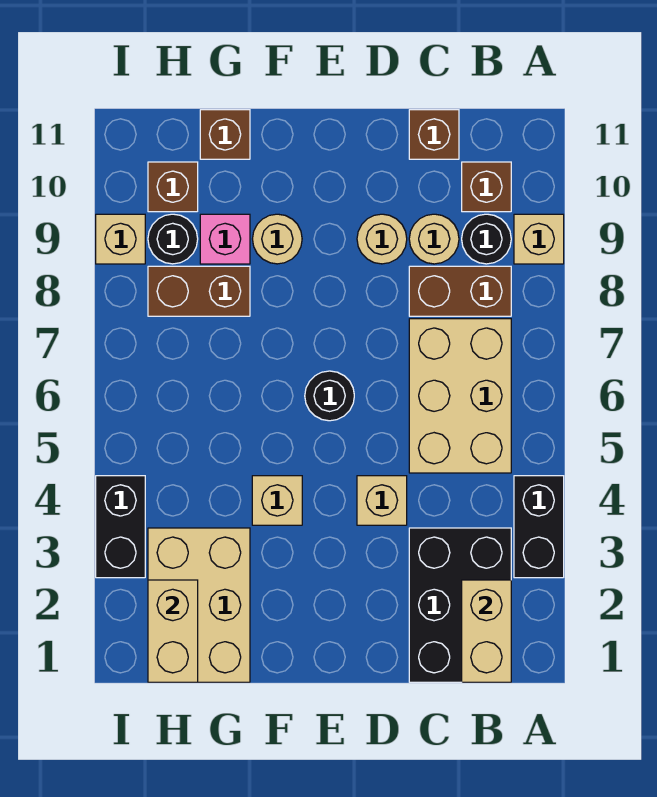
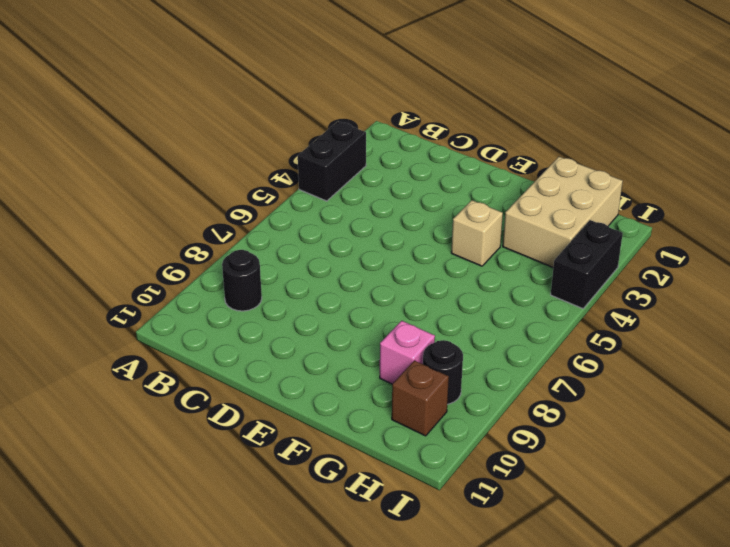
none -> tan brick A9 level 1
none -> black brick B1:C3 level 1
none -> tan brick B5:C7 level 1

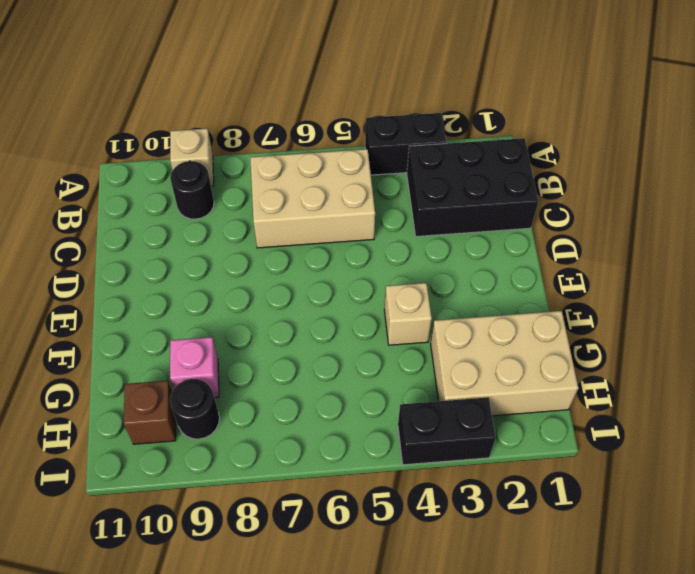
none -> brown brick B8:C8 level 1
none -> brown brick B10 level 1
none -> tan round brick C9 level 1

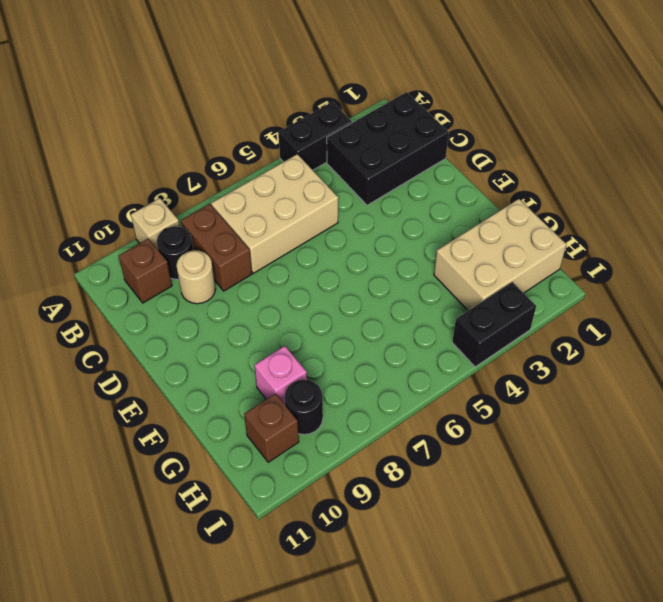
none -> brown brick C11 level 1
none -> tan brick D4 level 1
none -> tan round brick D9 level 1

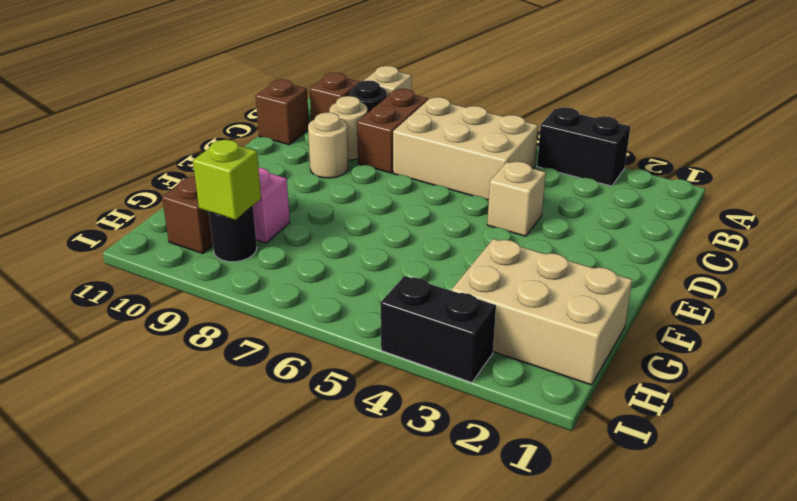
lime brick H9 level 2 -> none
none -> black brick B1:C3 level 1
none -> black round brick E6 level 1
none -> tan brick F4 level 1

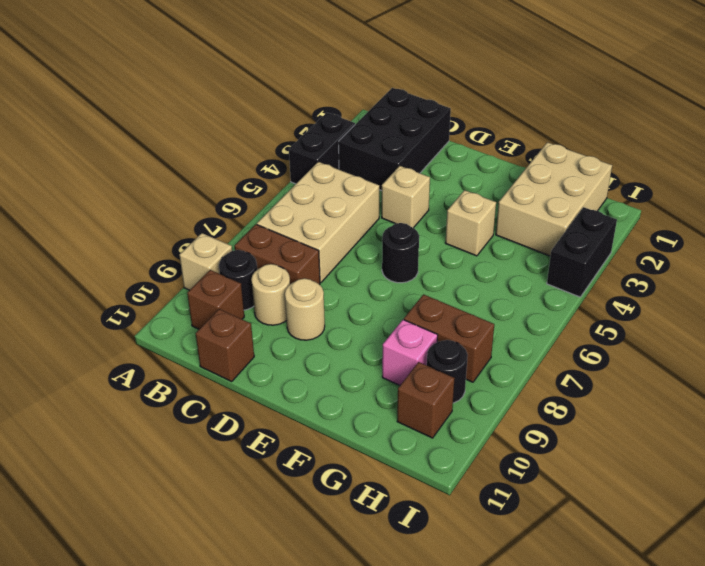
none -> tan round brick F9 level 1
none -> brown brick G11 level 1
none -> tan brick I9 level 1

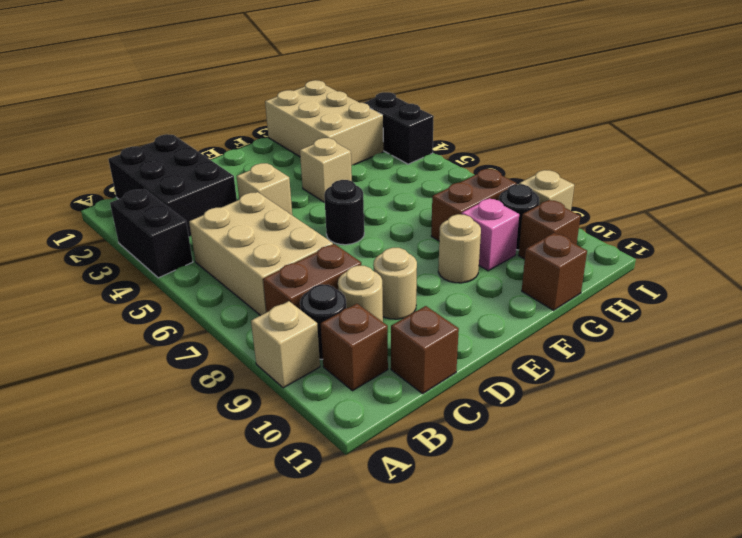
none -> tan brick B1:B2 level 2
none -> tan brick H1:H2 level 2

